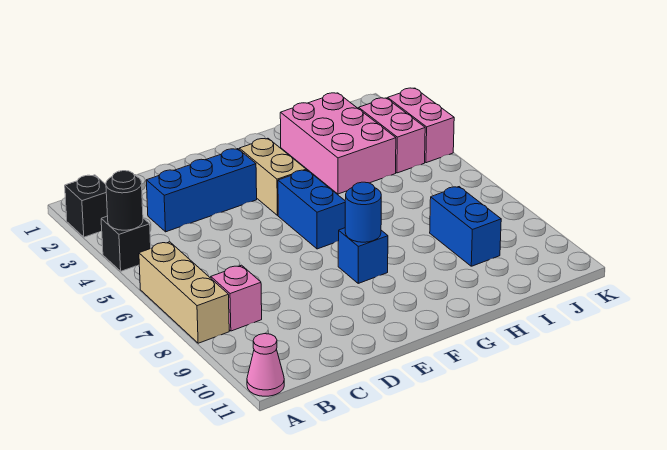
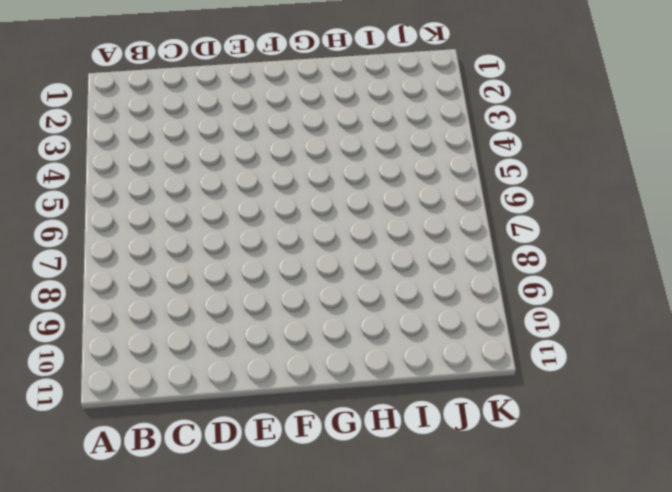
none -> black brick A2 level 1
none -> black brick A4 level 1
none -> tan brick A6:A8 level 1

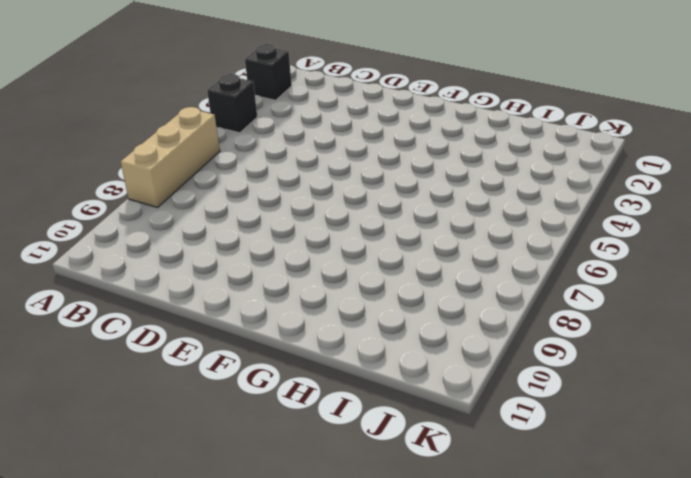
none -> pink cone A11 level 1
none -> pink brick B8 level 1
none -> blue brick C3:E3 level 1

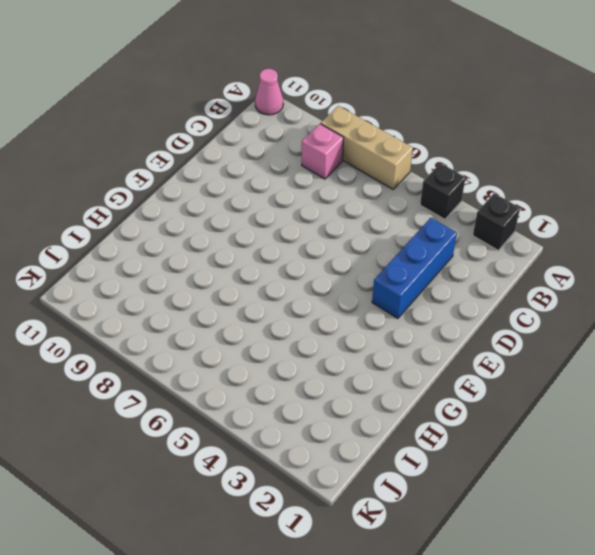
none -> tan brick F3:F4 level 1
none -> blue brick F5:F6 level 1
none -> blue brick F8 level 1

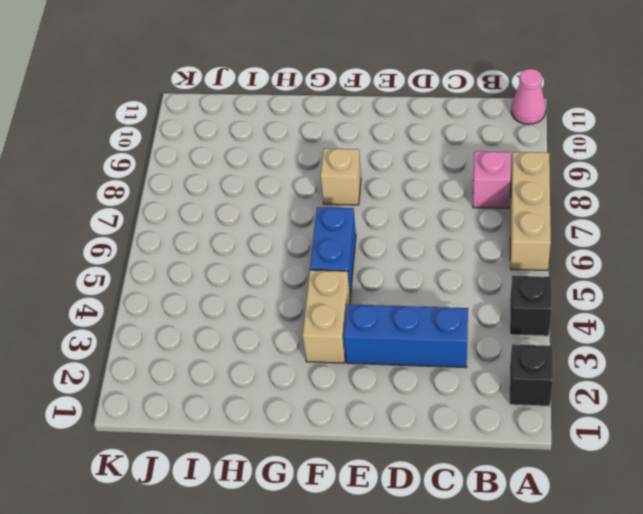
tan brick F8 level 1 -> blue brick F8 level 1
none -> pink brick H2:I4 level 1
none -> blue brick I8:I9 level 1
none -> pink brick J3:J4 level 1

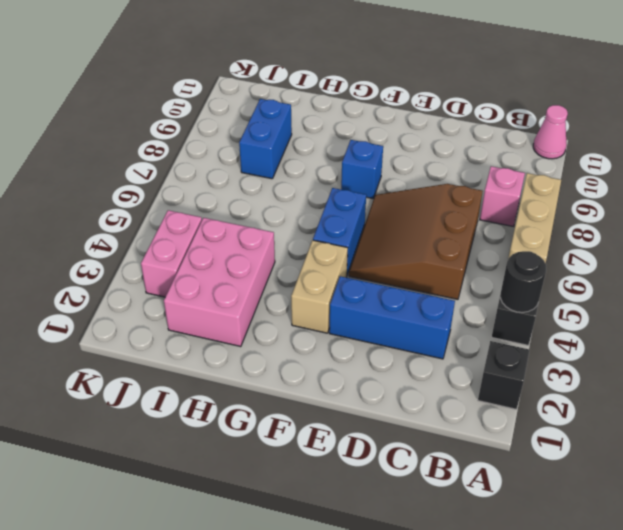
brown slope C5:E7 level 1 top C -> none
none -> pink brick K3:K4 level 1
none -> blue round brick F8 level 2

